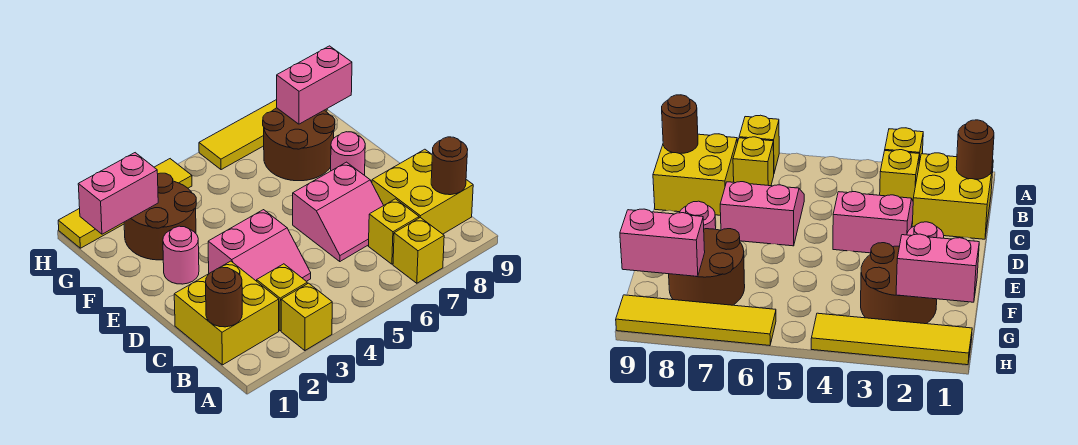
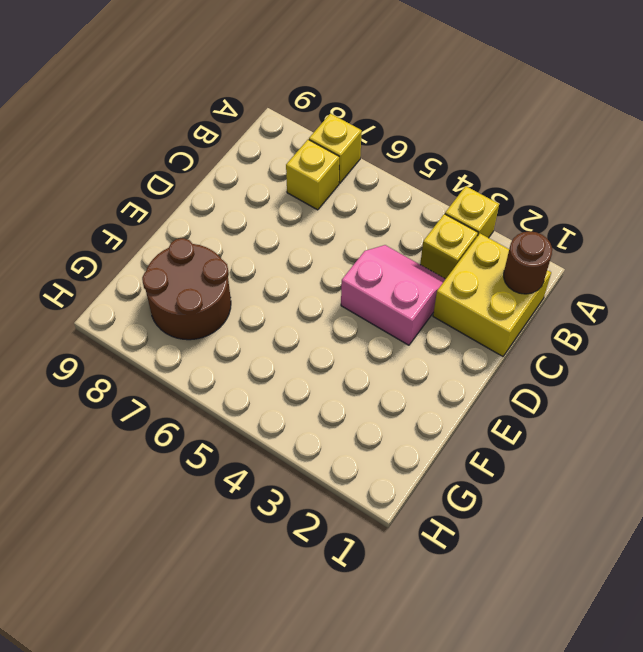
none -> yellow brick B8:C9 level 1
none -> pink slope C6:D7 level 1 top D
none -> pink round brick E2 level 1

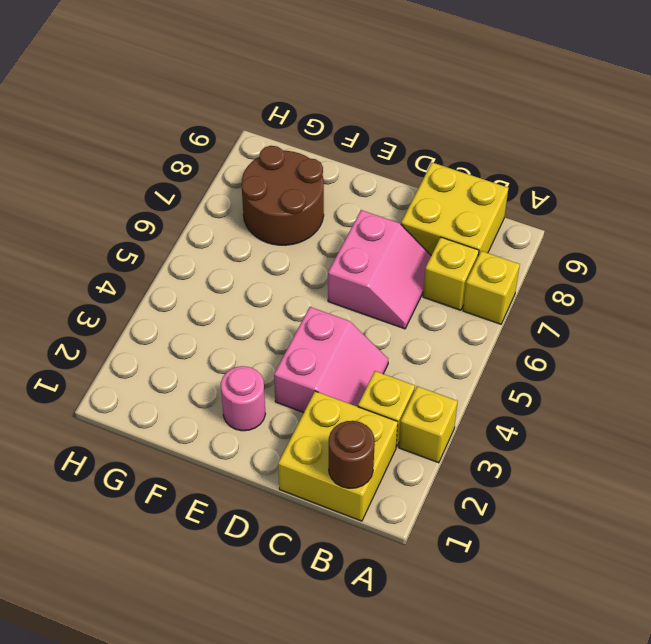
none -> pink round brick E8 level 1
none -> brown round brick F2:G3 level 1
none -> yellow tile H1:H4 level 1

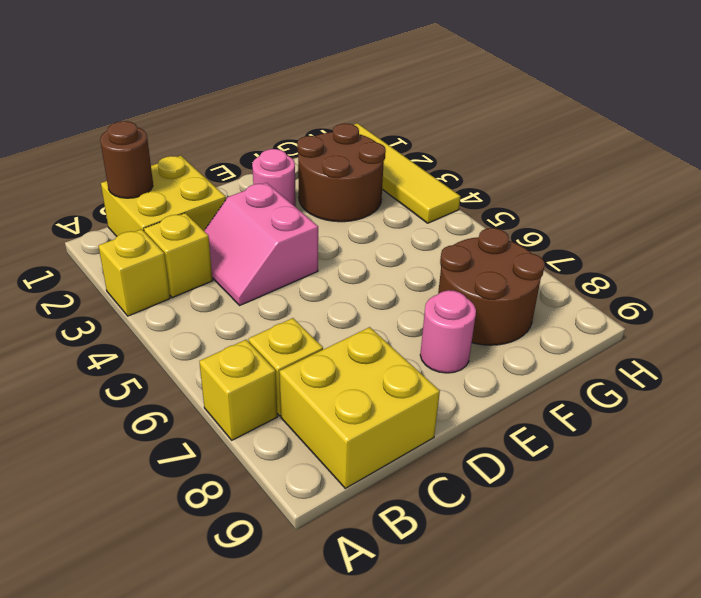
none -> pink slope C6:D7 level 1 top D
none -> yellow tile H6:H9 level 1
none -> brown round brick B9 level 2

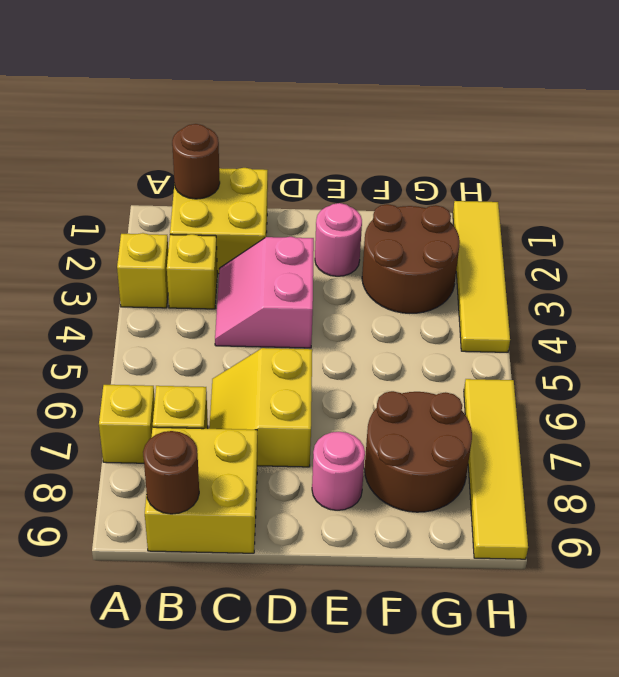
yellow slope C6:D7 level 1 top D -> pink slope C6:D7 level 1 top D
none -> pink brick G1:G2 level 2
none -> pink brick G8:G9 level 2

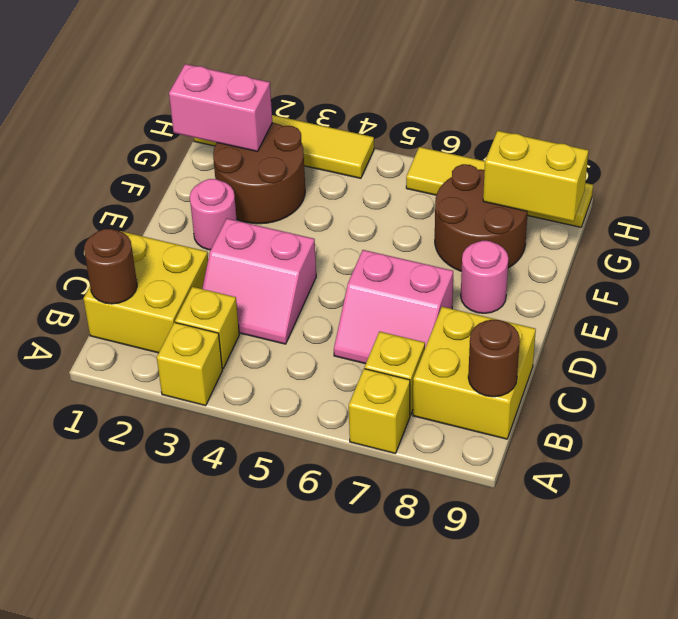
yellow brick G8:G9 level 2 -> pink brick G8:G9 level 2

